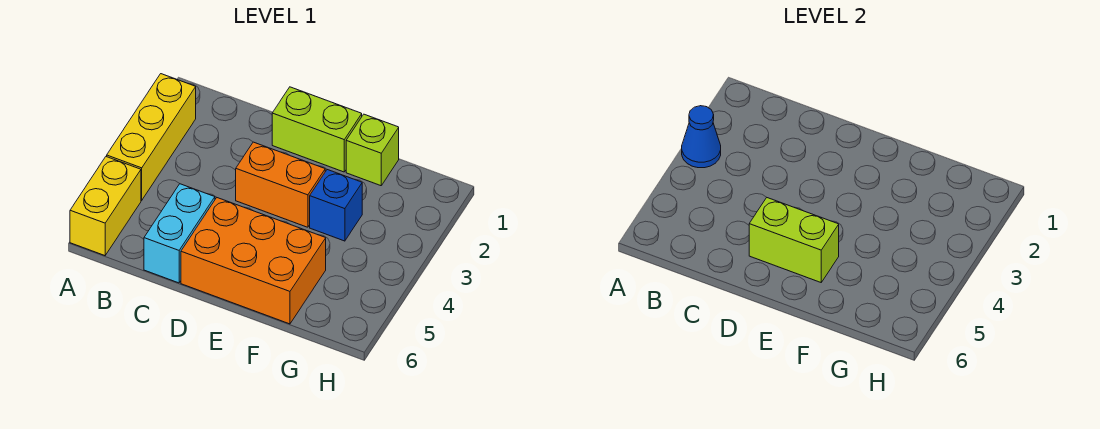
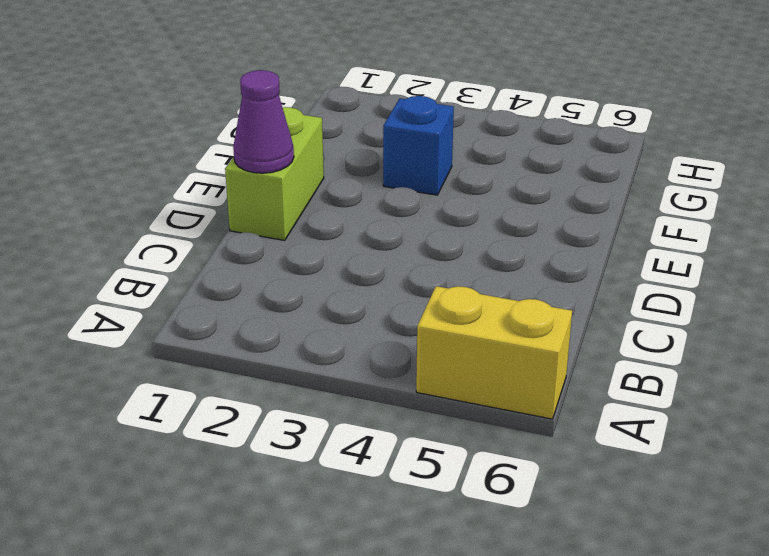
purple cone D1 level 2 -> none
none -> yellow brick A2:A4 level 1
none -> cyan brick C5:C6 level 1

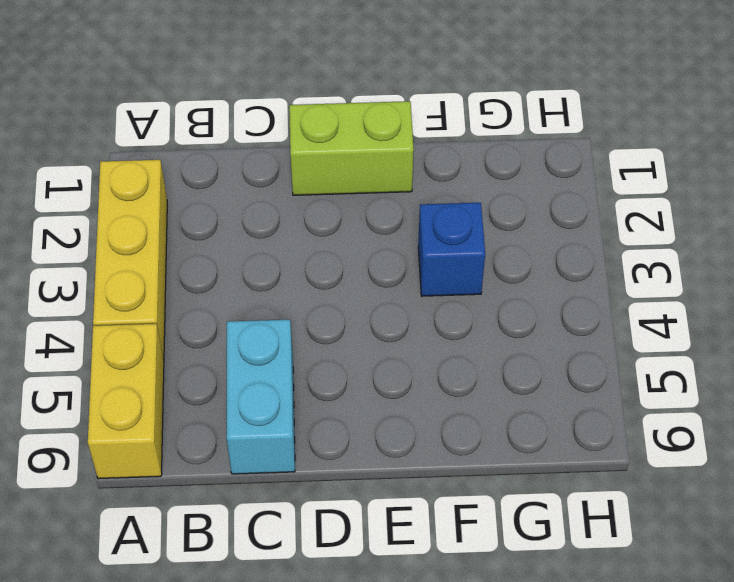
none -> orange brick D3:E3 level 1
none -> orange brick D5:F6 level 1

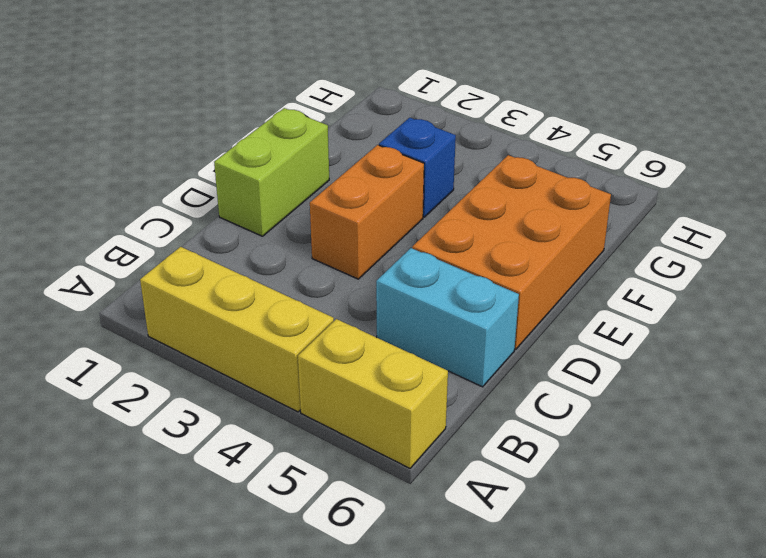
none -> lime brick F1 level 1
none -> blue cone A3 level 2

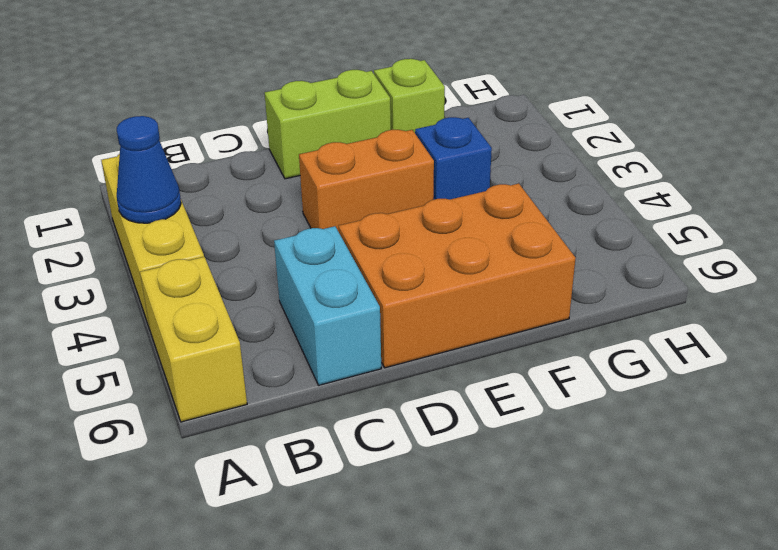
none -> lime brick D5:E5 level 2

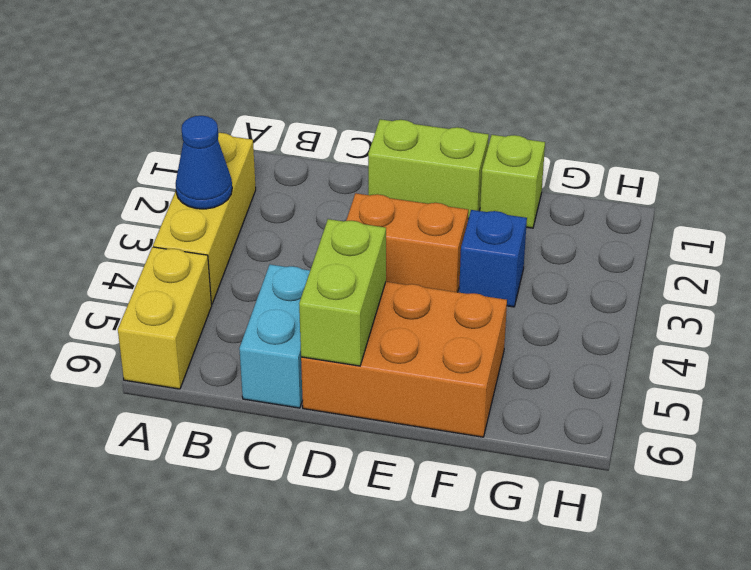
lime brick D5:D6 level 2 -> lime brick D5:E5 level 2

